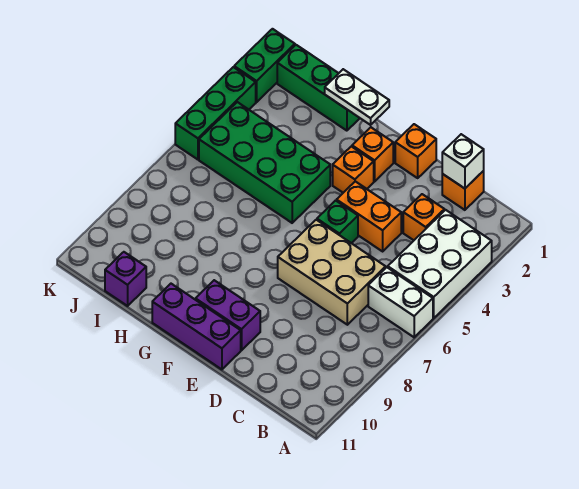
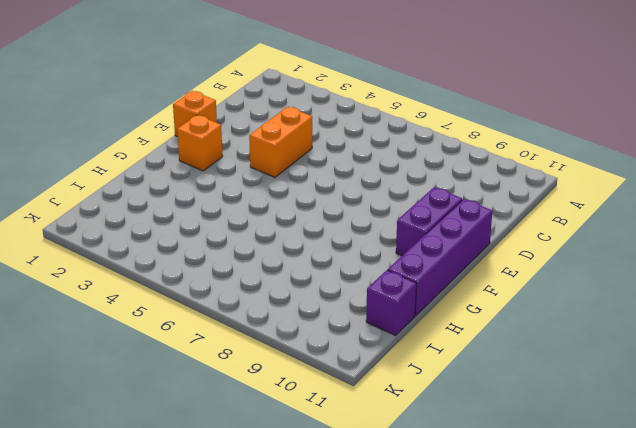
purple brick E11:H11 level 1 -> purple brick E11:G11 level 1
none -> white brick A3:B5 level 1
none -> white brick A6:B6 level 1
none -> orange brick C1 level 1

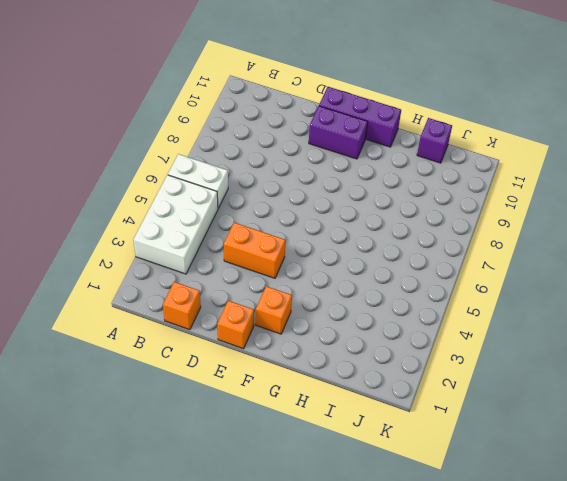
none -> orange brick C3 level 1
none -> tan brick C6:E7 level 1
none -> green brick E5 level 1

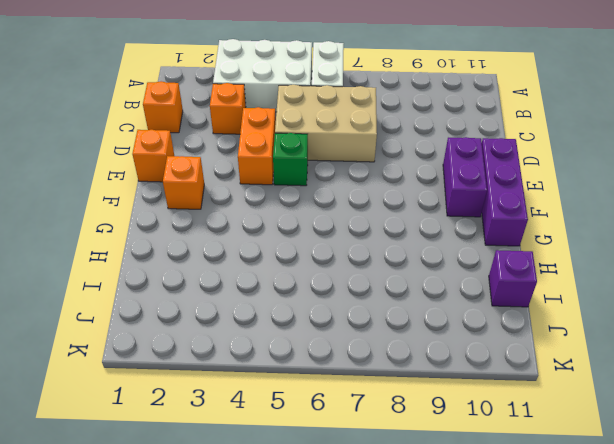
tan brick C5:D7 level 1 -> tan brick C6:E7 level 1
none -> orange brick F3 level 1
none -> green brick G4:J5 level 1
none -> green brick H1:J1 level 1

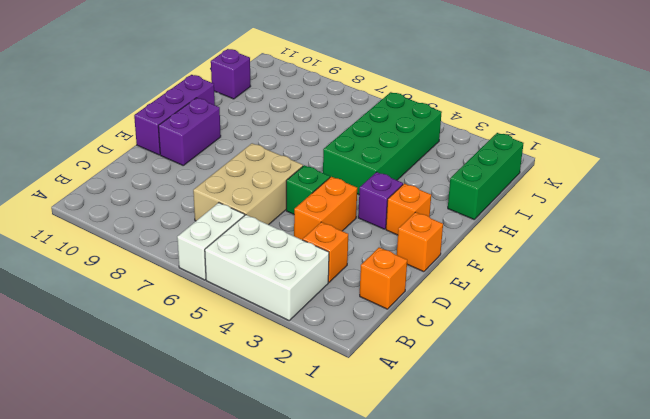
purple brick F3 level 1 -> orange brick F3 level 1
none -> green brick K1:K2 level 1
none -> green brick K3:K5 level 1
none -> white brick C1 level 2

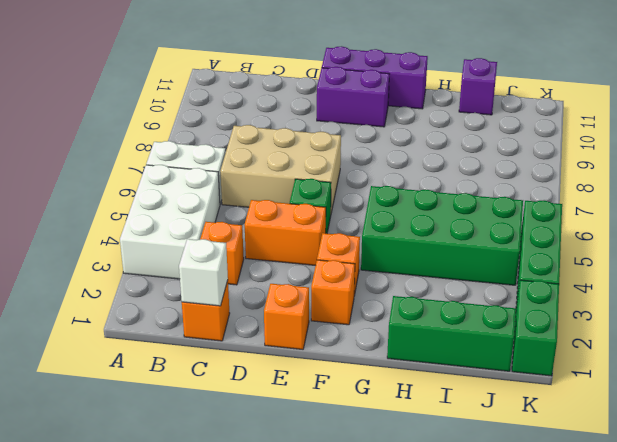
none -> white plate G1:H1 level 2

